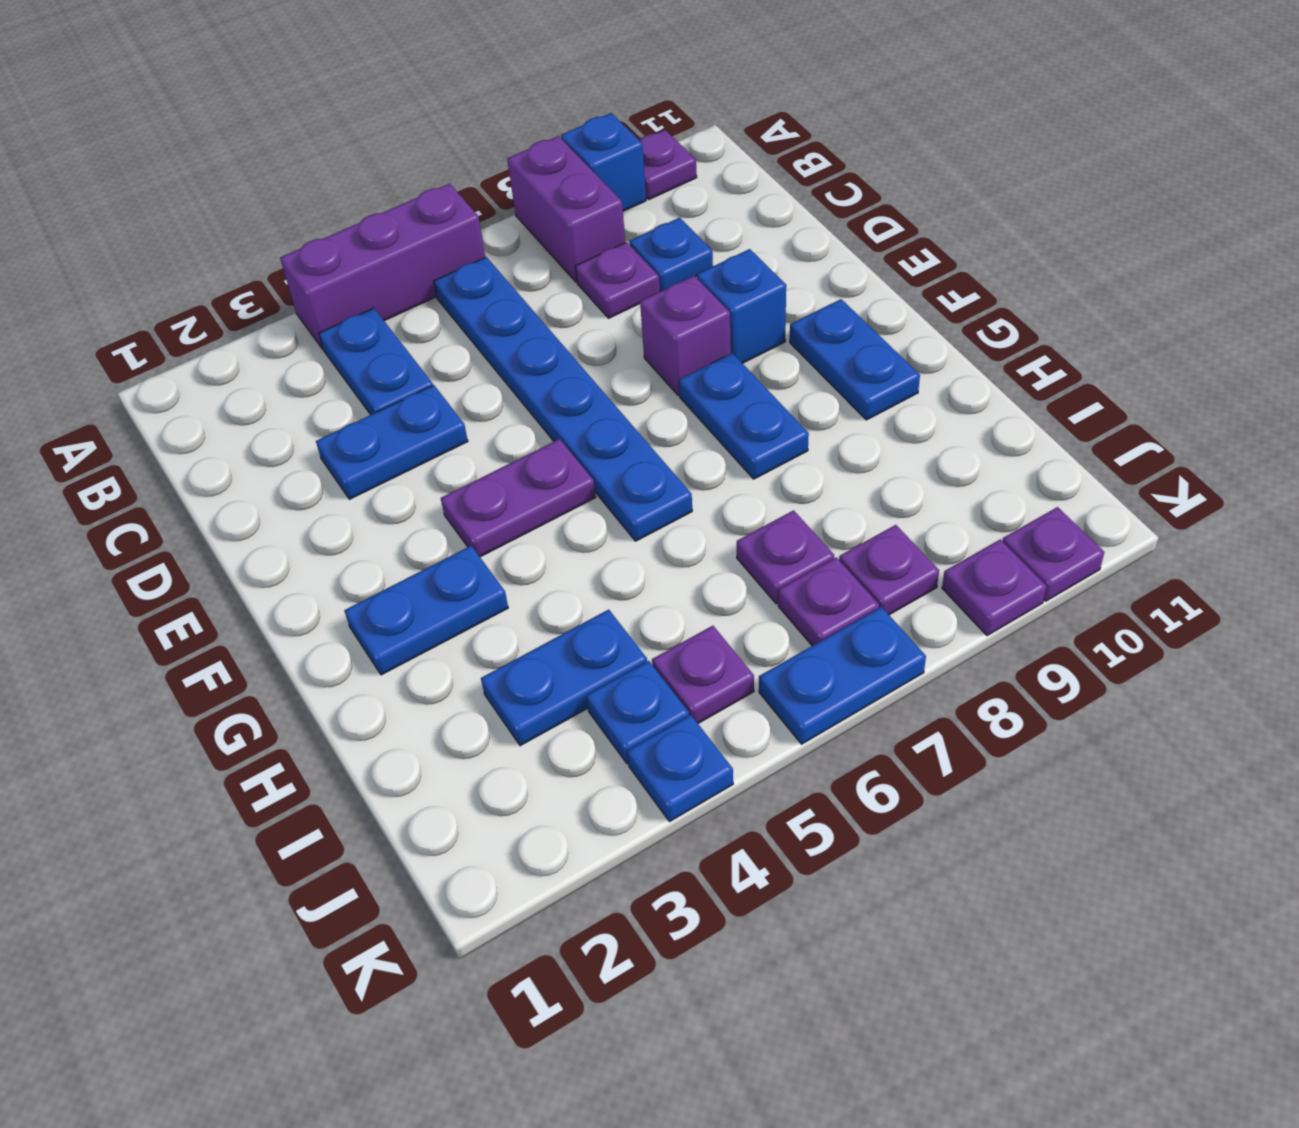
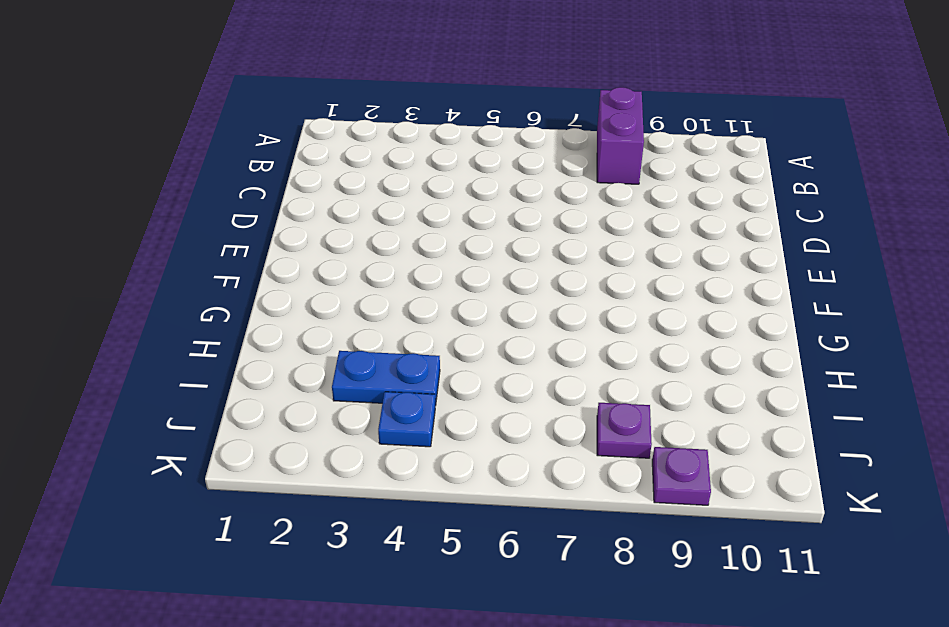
none -> purple brick A4:A6 level 1
none -> blue brick A9 level 1
none -> purple plate A10 level 1

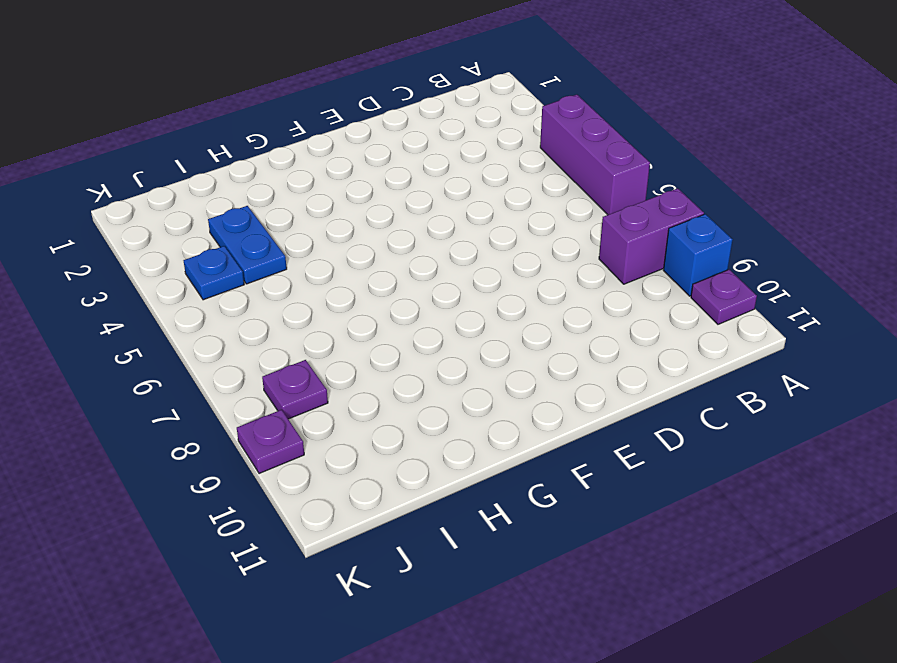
none -> blue plate B4:C4 level 1
none -> blue plate B6:G6 level 1
none -> purple plate C8 level 1

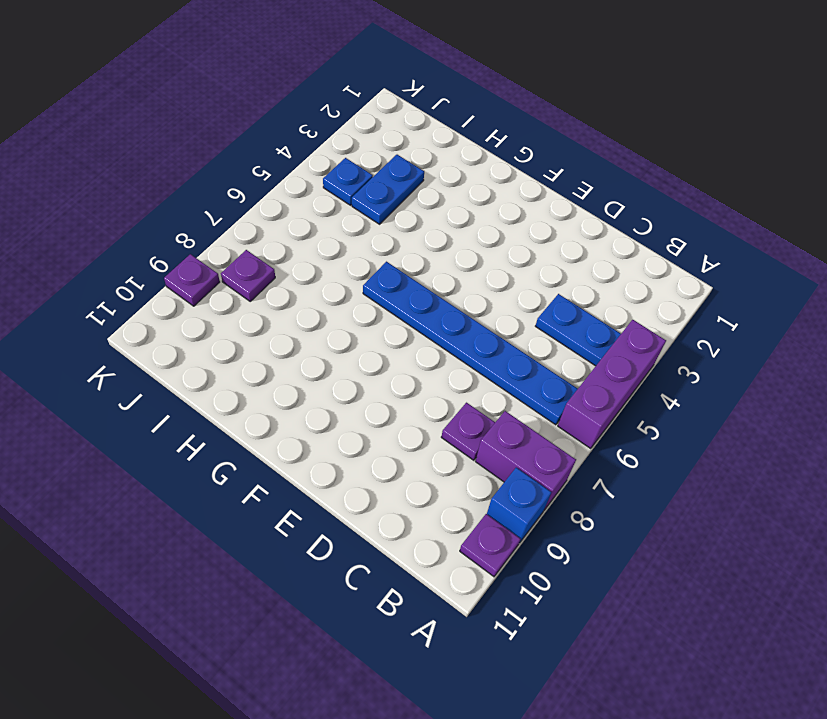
none -> blue plate C9 level 1
none -> blue plate D3:D4 level 1
none -> purple brick E8 level 1

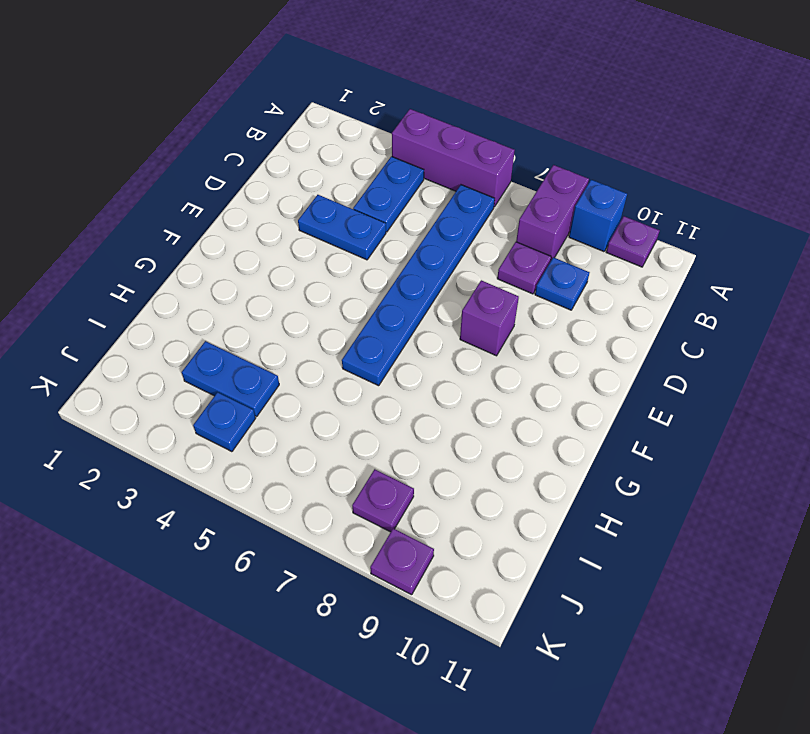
none -> blue brick E9 level 1
none -> purple plate F4:F5 level 1
none -> blue plate F8:G8 level 1

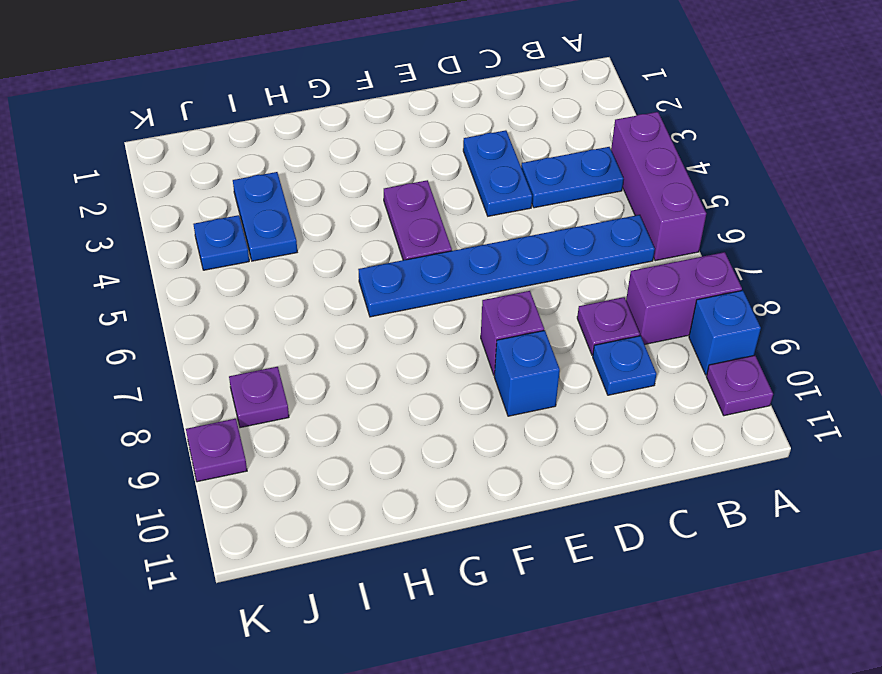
none -> blue plate F8:G8 level 1
none -> blue plate F10:G10 level 1
none -> blue plate G2:G3 level 1

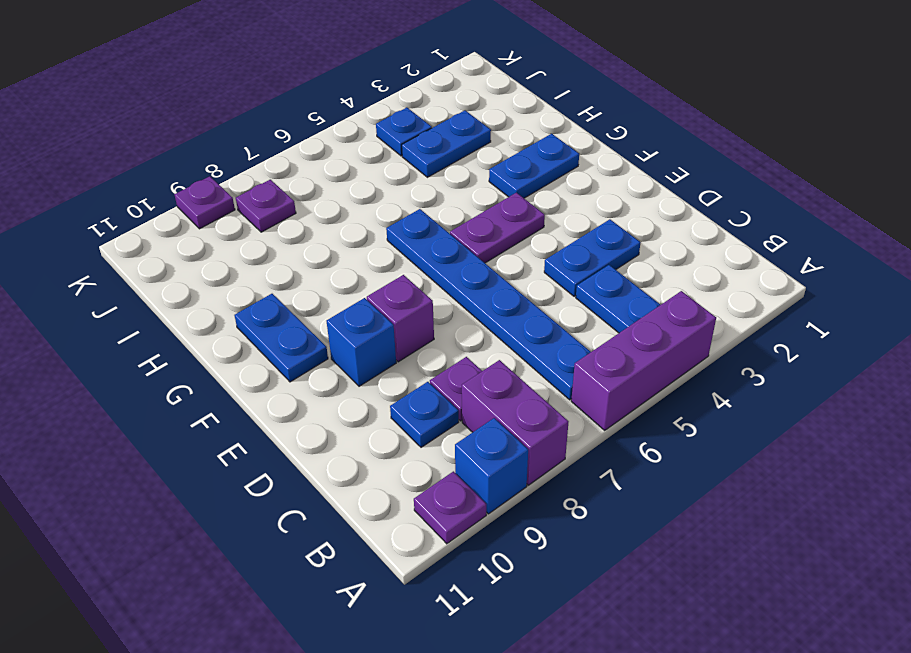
none -> blue plate F8:G8 level 1
none -> purple plate I7 level 1
none -> purple plate J5 level 1

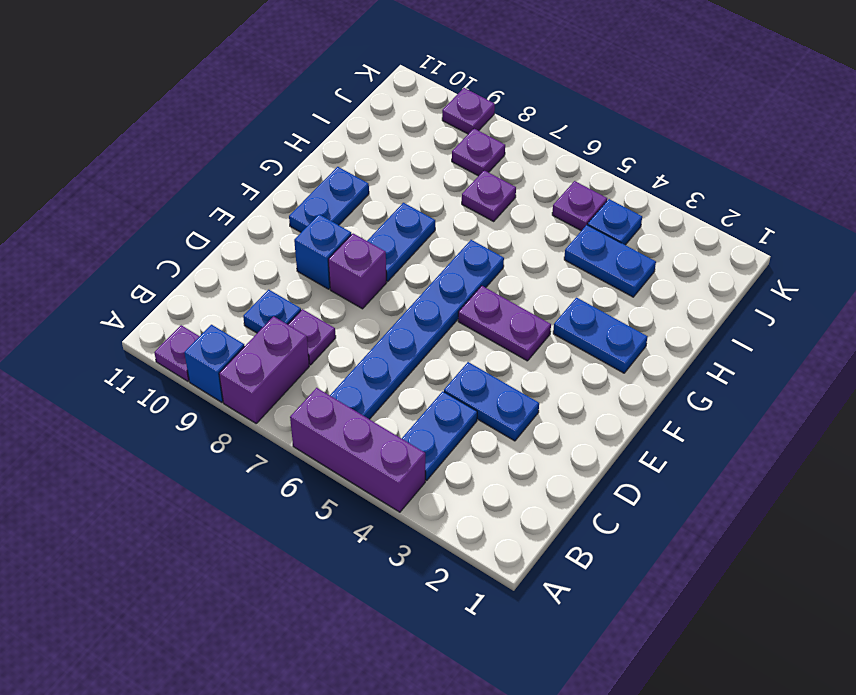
none -> purple plate J7 level 1
none -> blue plate K4 level 1
none -> blue plate K6:K7 level 1

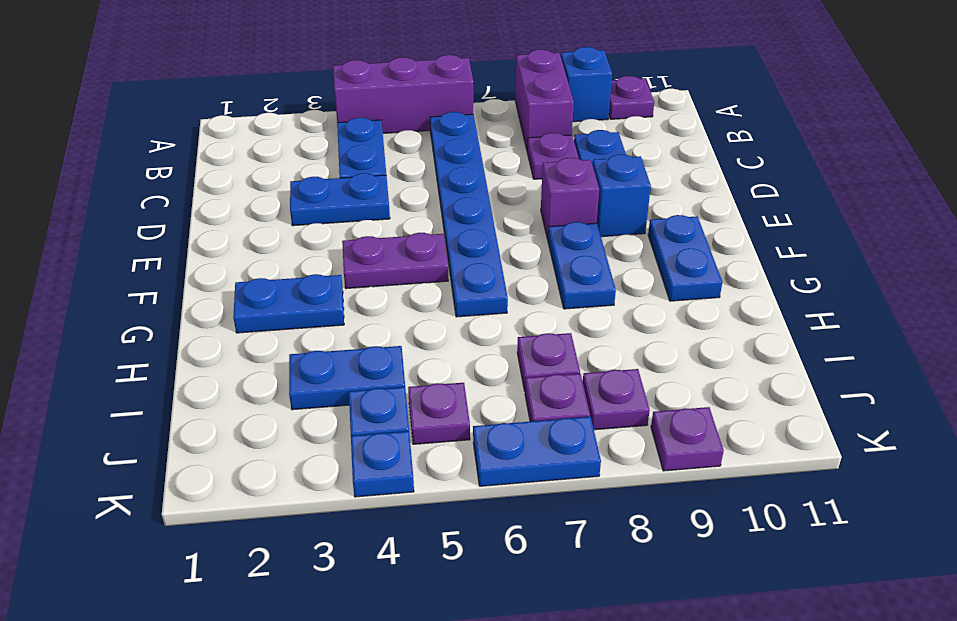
none -> purple plate K10 level 1

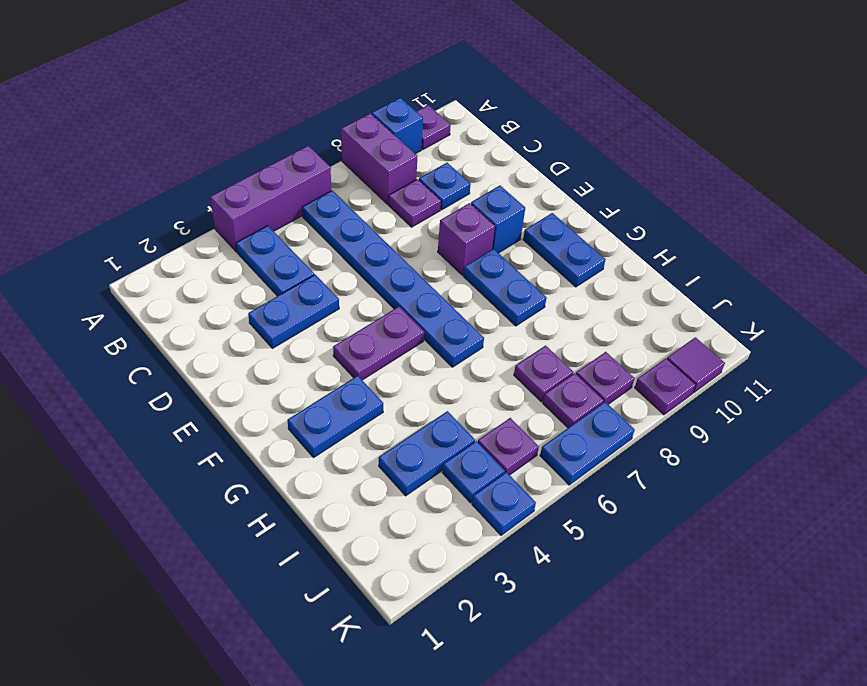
purple tile K10 level 1 -> purple plate K10 level 1

